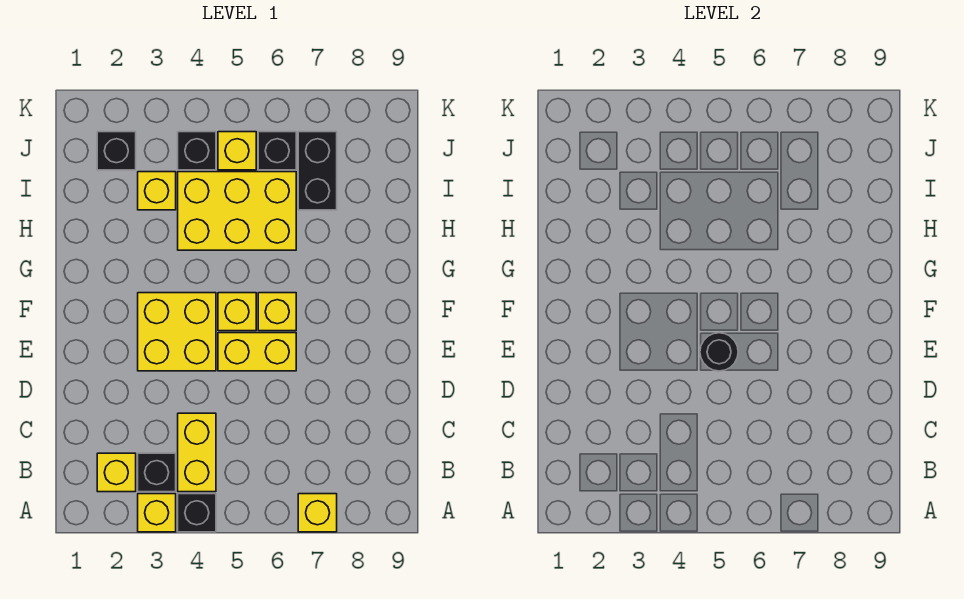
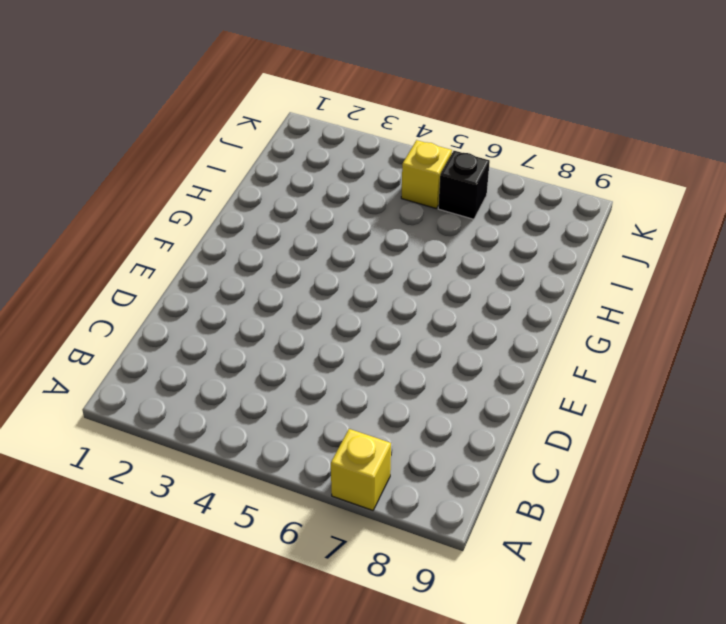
none -> yellow brick A3 level 1
none -> black brick A4 level 1
none -> yellow brick B2 level 1

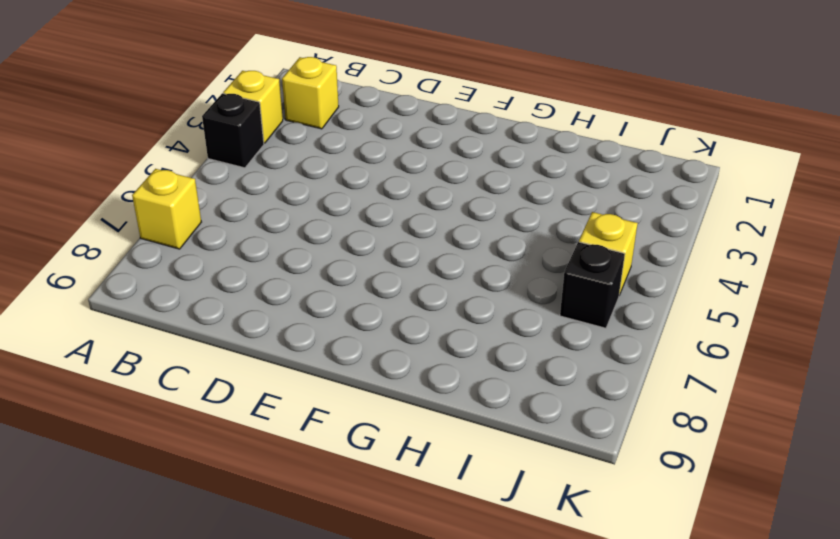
none -> black brick B3 level 1
none -> yellow brick B4:C4 level 1
none -> yellow brick E3:F4 level 1

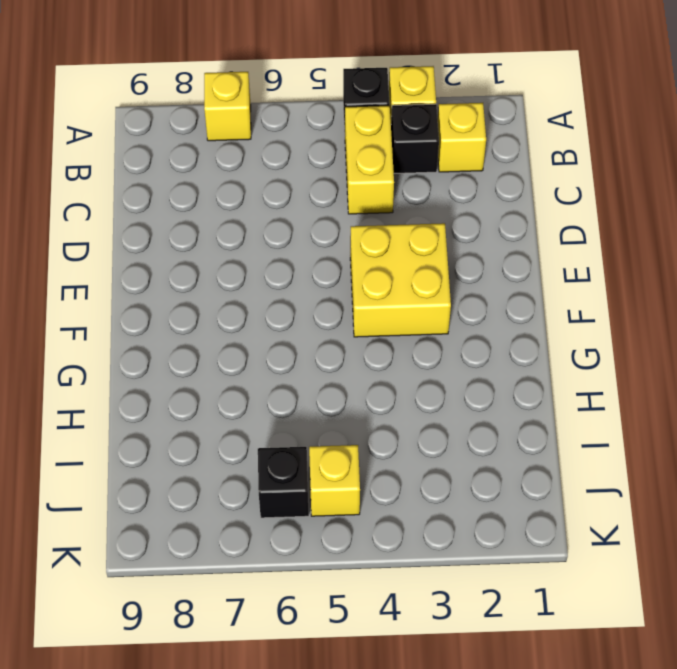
none -> yellow brick E5:E6 level 1
none -> yellow brick F5 level 1
none -> yellow brick F6 level 1

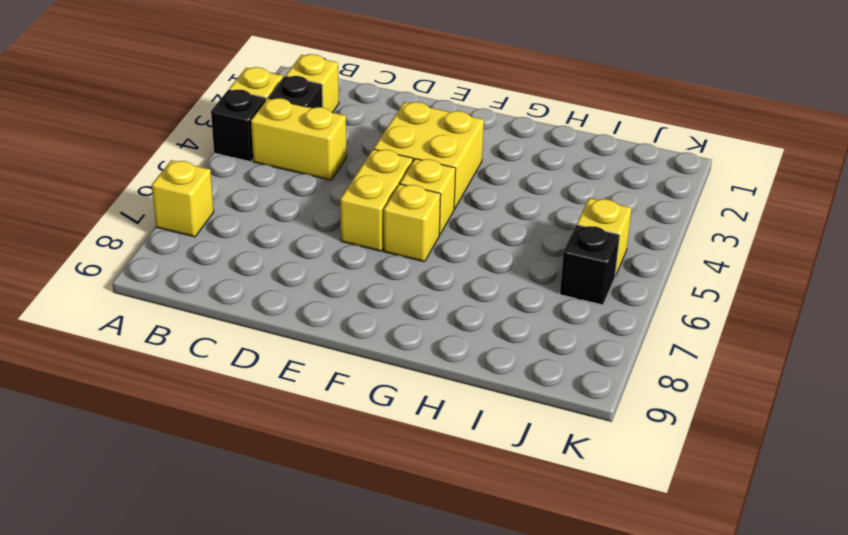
none -> yellow brick H4:I6 level 1
none -> yellow brick I3 level 1
none -> black brick I7:J7 level 1

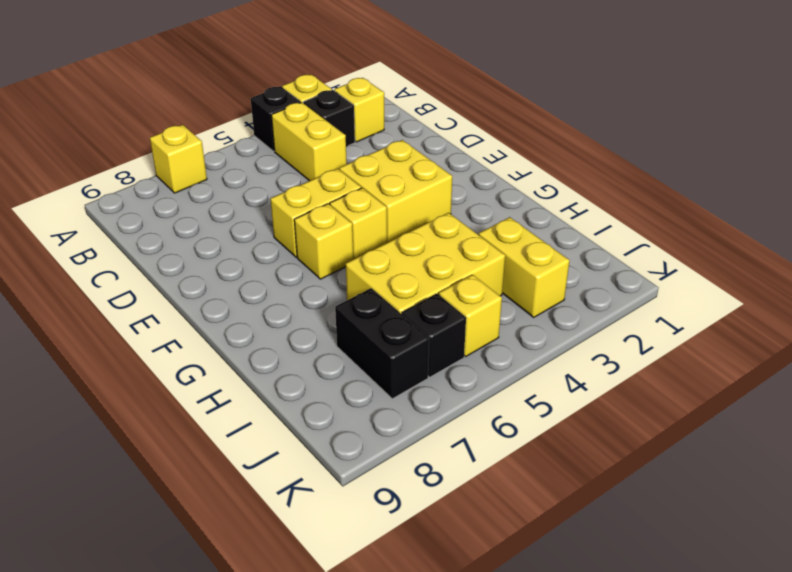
yellow brick I3:J3 level 1 -> yellow brick I3 level 1
none -> black brick J2 level 1
none -> black brick J4 level 1
none -> black round brick E5 level 2

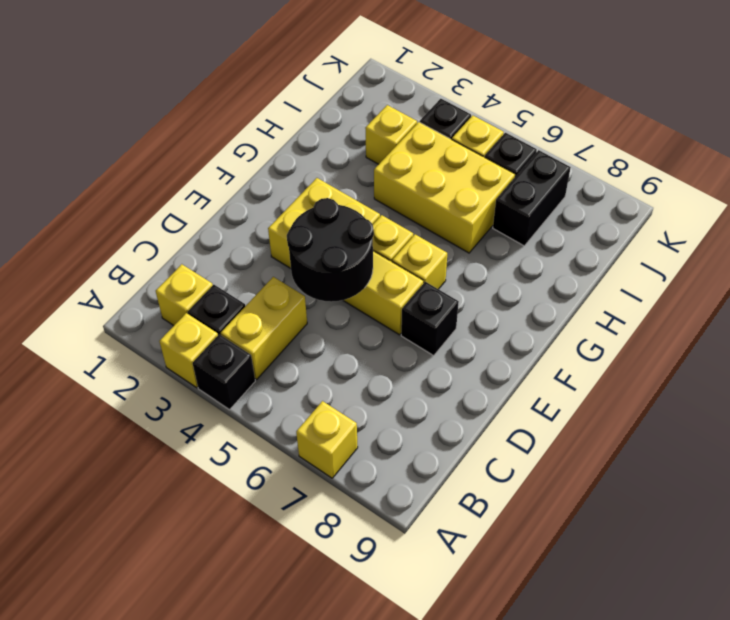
black round brick D4:E5 level 2 -> black round brick E5 level 2
black brick E7 level 1 -> black brick J2 level 1

